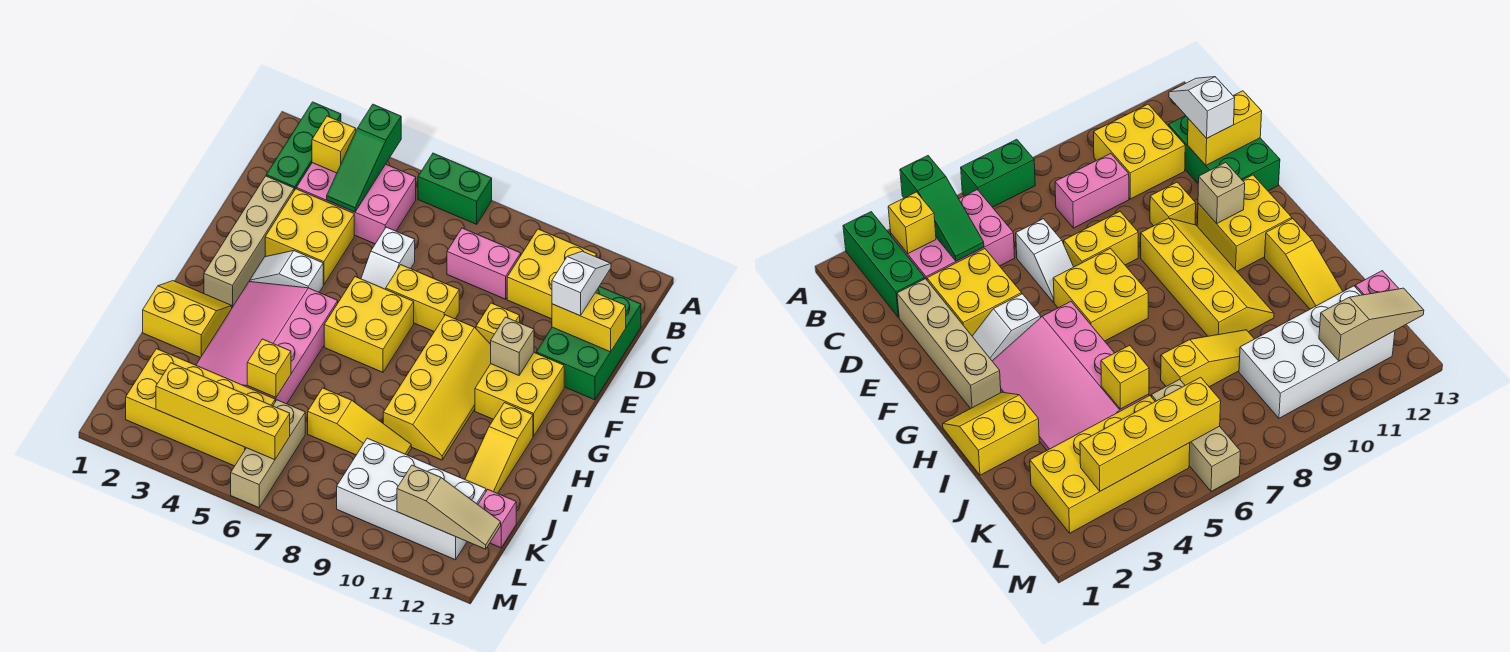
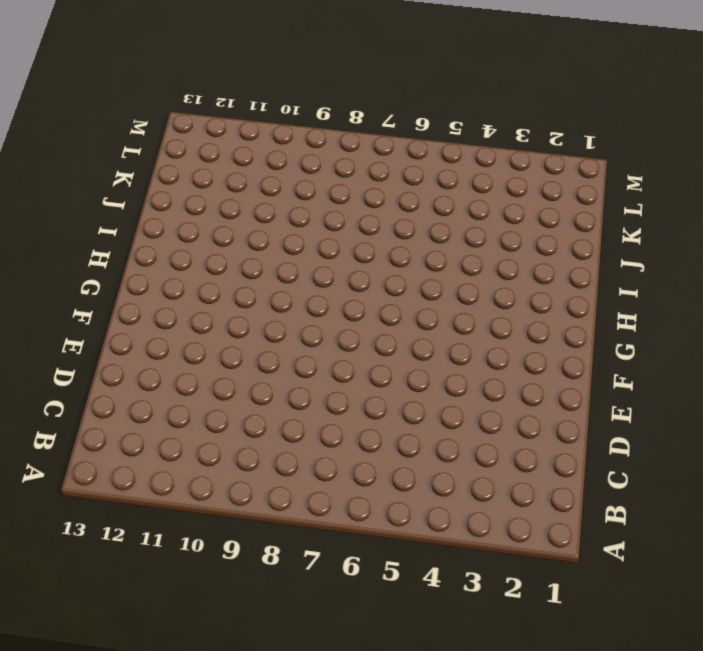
none -> green brick A2:C2 level 1
none -> green brick A6:A7 level 1
none -> pink brick B3:C5 level 1
none -> yellow brick B10:C11 level 1

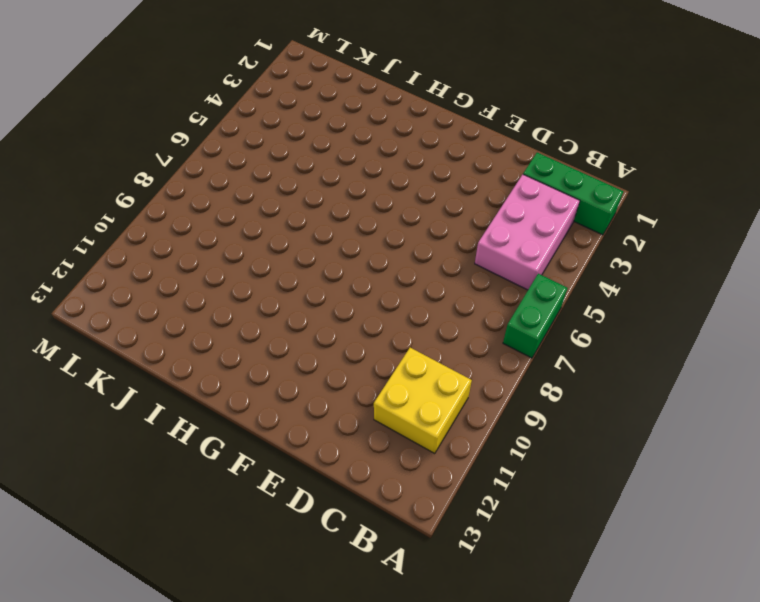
none -> pink brick C8:C9 level 1
none -> green brick C12:E13 level 1
none -> tan brick D2:G2 level 1
none -> yellow brick D3:E4 level 1

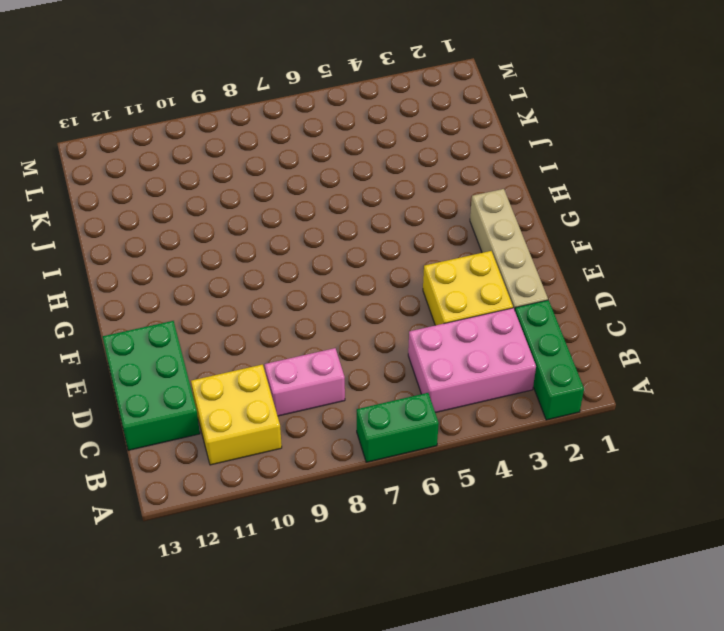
none -> white slope D6:E6 level 1 top D
none -> yellow brick E7:E8 level 1
none -> yellow brick E10 level 1
none -> white slope F3:F4 level 1 top 4

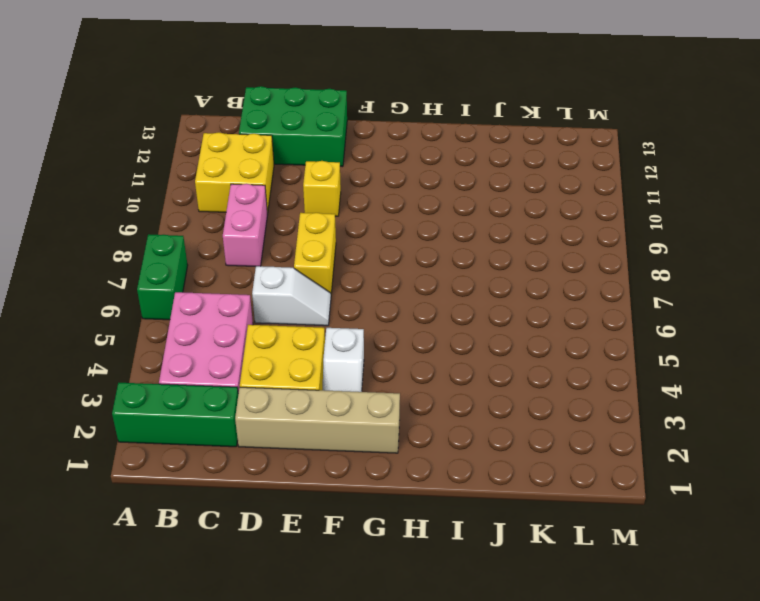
none -> yellow brick F6:G7 level 1
none -> yellow slope F9:I10 level 1 top 9
none -> yellow brick F11:G12 level 1
none -> pink slope G3:J5 level 1 top 5

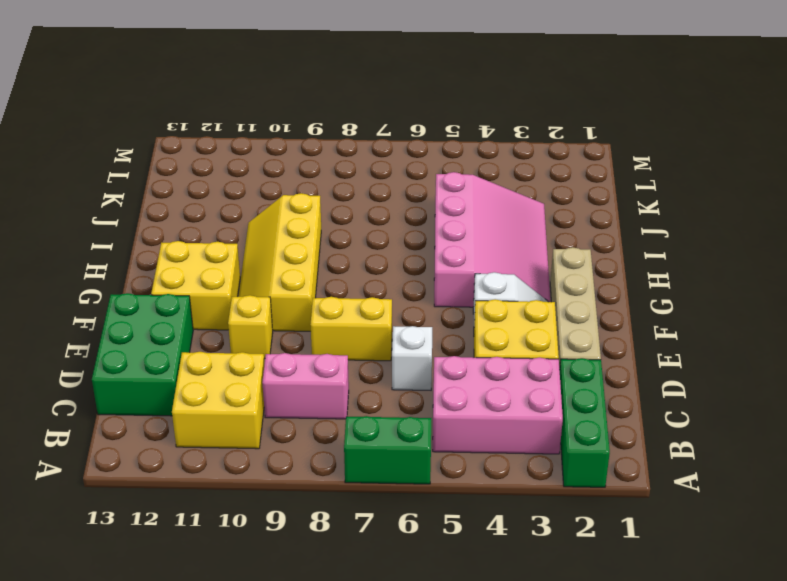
none -> yellow brick F6:G7 level 1
none -> yellow slope H1:I2 level 1 top I
none -> yellow slope H12:J12 level 1 top H
none -> yellow slope J7:J9 level 1 top 7

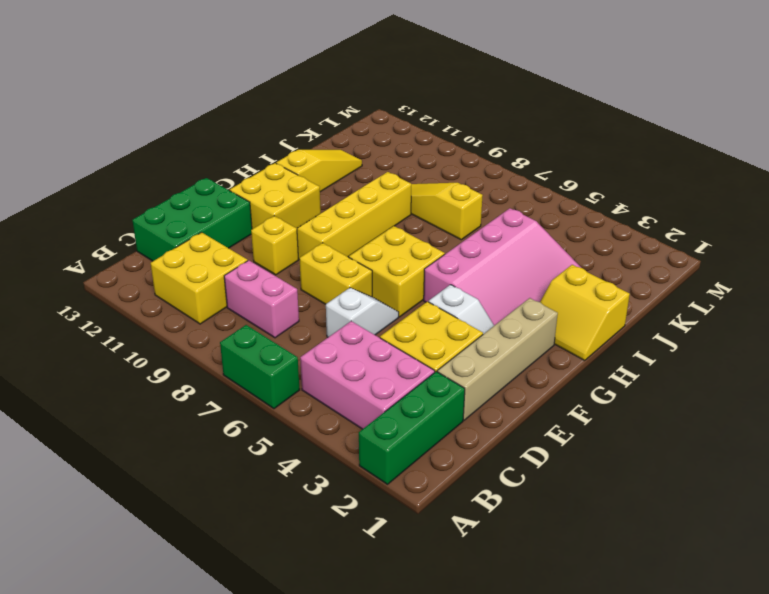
none -> yellow brick K2:L5 level 1
none -> tan brick K6:M6 level 1
none -> white brick K9:L12 level 1
none -> pink brick K13 level 1

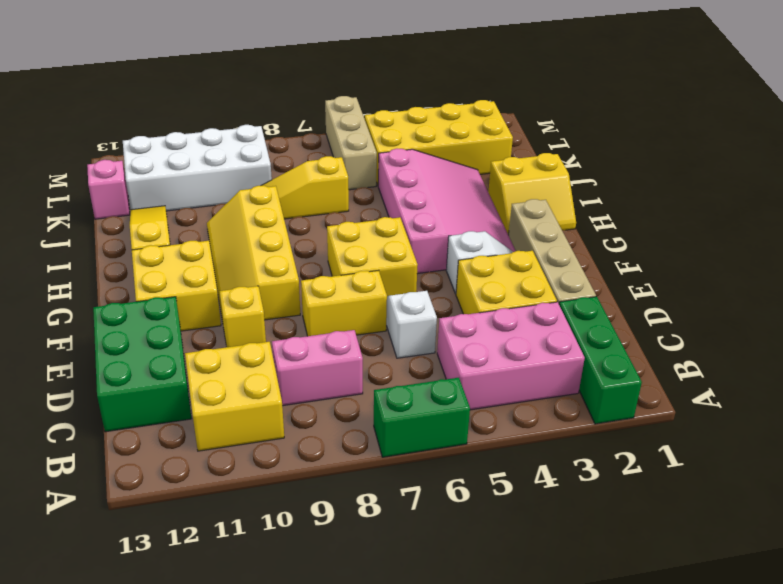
none -> green slope A4:C4 level 2 top A
none -> yellow brick B3 level 2
none -> yellow brick D12:D13 level 2
none -> tan brick F11 level 2

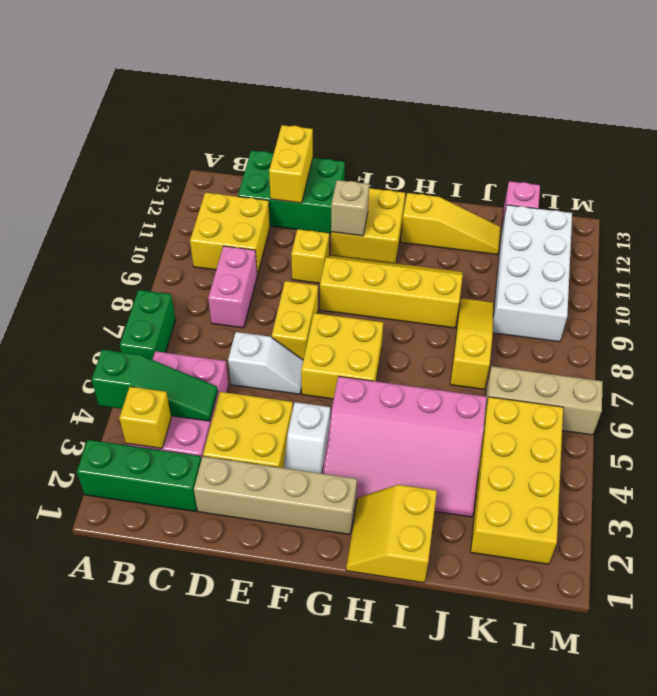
none -> yellow brick J5 level 2
none -> yellow brick L3:L6 level 2
none -> tan slope L11:L13 level 2 top 11
none -> white slope C12:D12 level 3 top D

